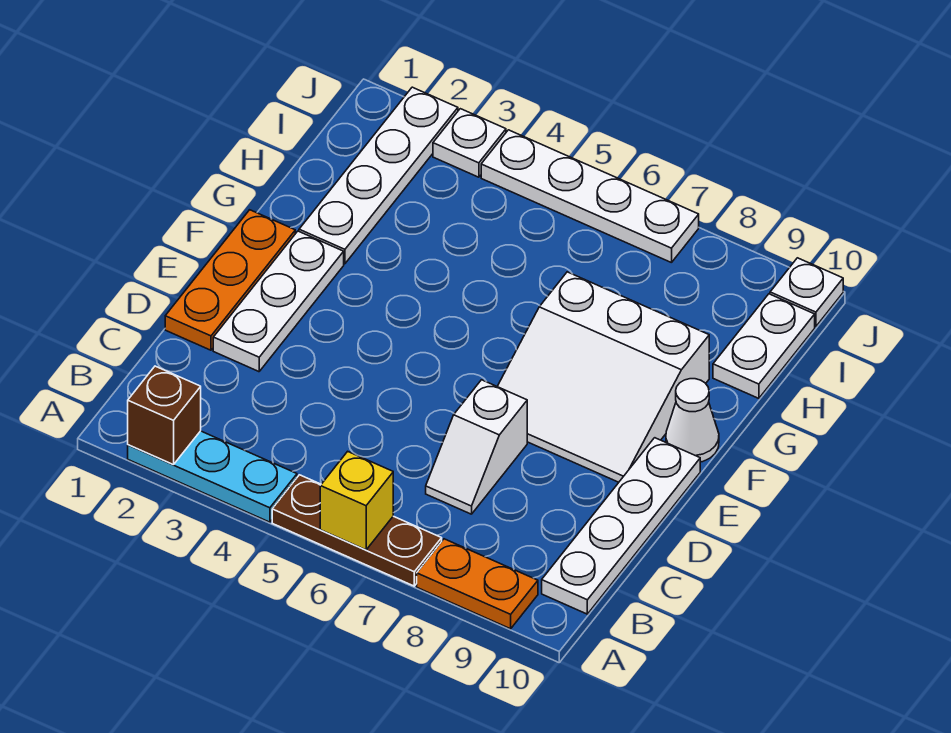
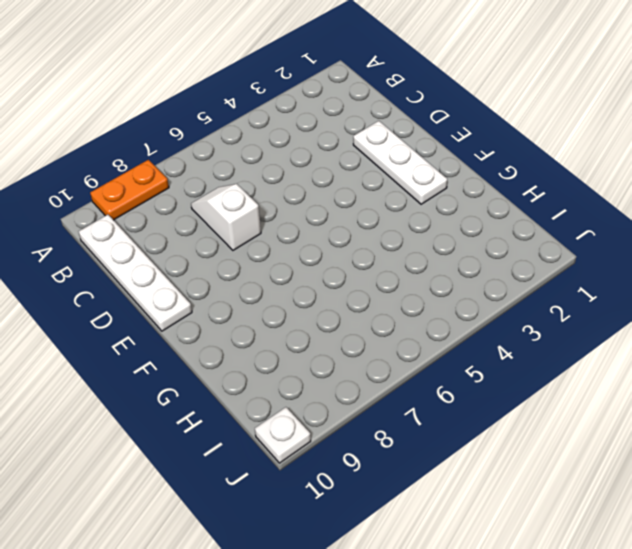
none -> cyan plate A2:A4 level 1
none -> brown plate A5:A7 level 1
none -> orange plate D1:F1 level 1

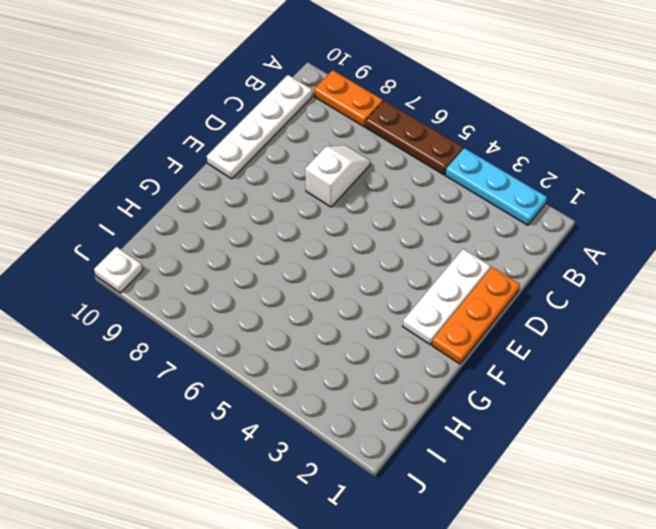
none -> white slope E7:G9 level 1 top G
none -> white cone F10 level 1
none -> white plate G2:J2 level 1

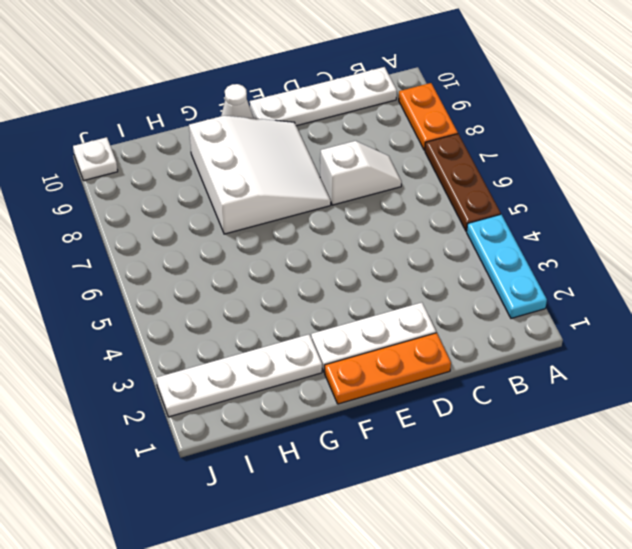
none -> white plate H10:I10 level 1
none -> white plate J3 level 1
none -> white plate J4:J7 level 1

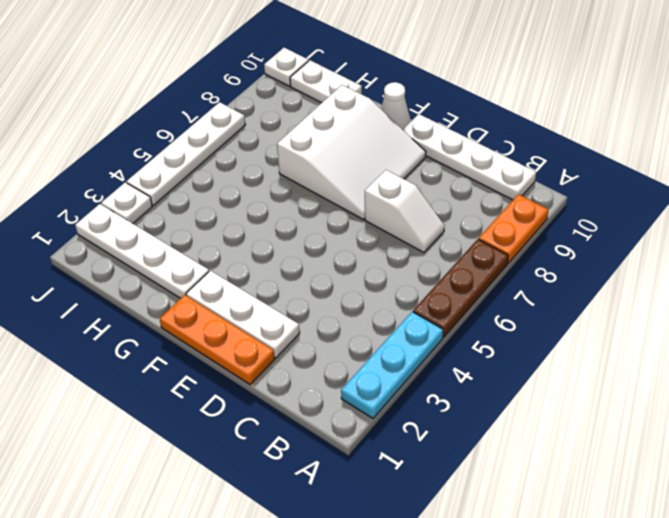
none -> brown brick A2 level 2
none -> yellow brick A6 level 2

